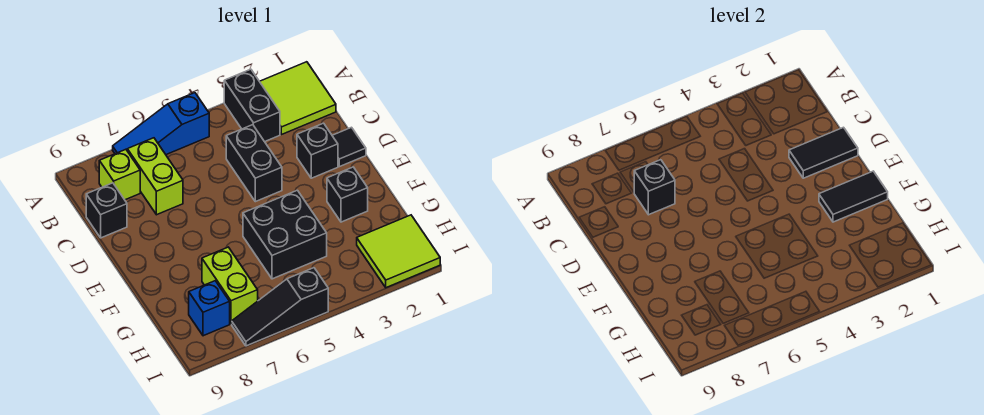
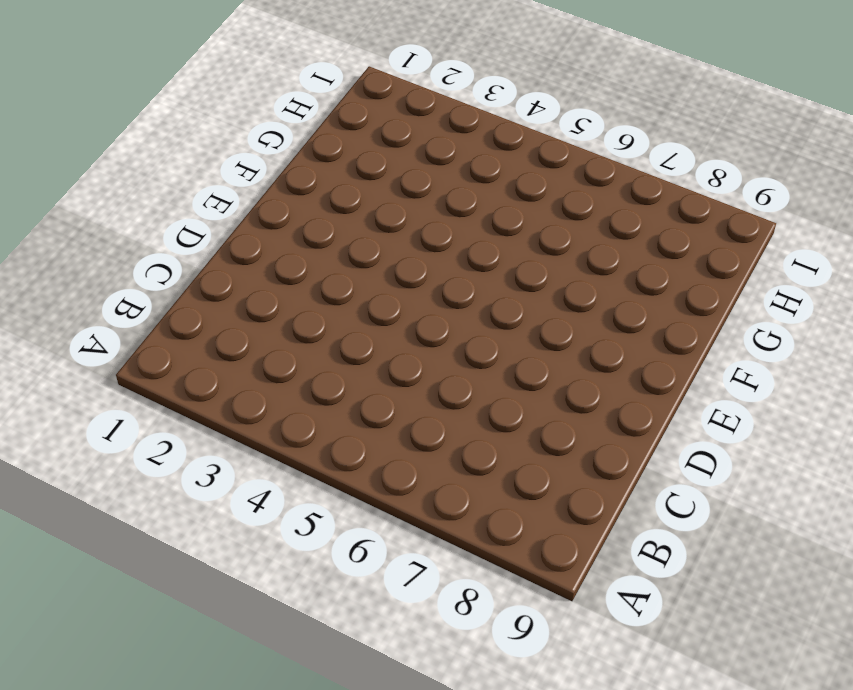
none -> lime tile A1:B2 level 1
none -> black brick A3:B3 level 1
none -> blue slope A5:A7 level 1 top 5

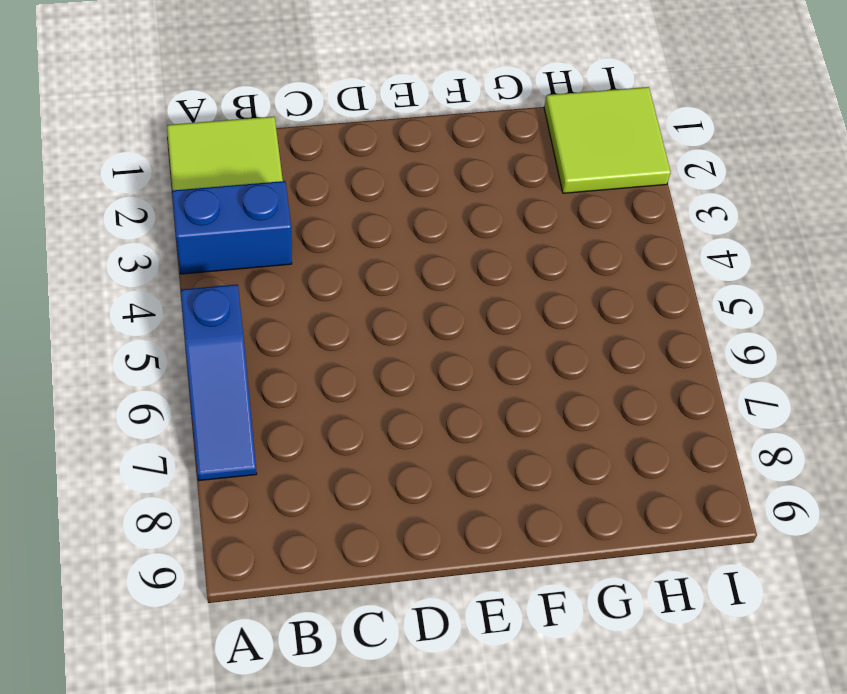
blue brick A3:B3 level 1 -> black brick A3:B3 level 1
none -> lime brick B7:C7 level 1
none -> lime brick B8 level 1
none -> black brick C4:D4 level 1

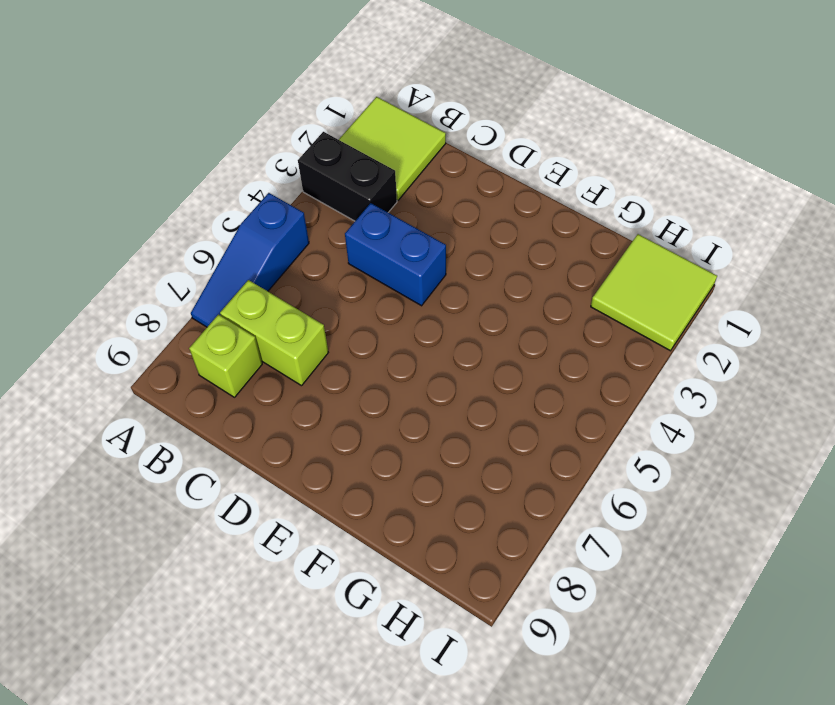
blue brick C4:D4 level 1 -> black brick C4:D4 level 1
none -> black brick C9 level 1
none -> black tile D1 level 1
none -> black brick D2 level 1

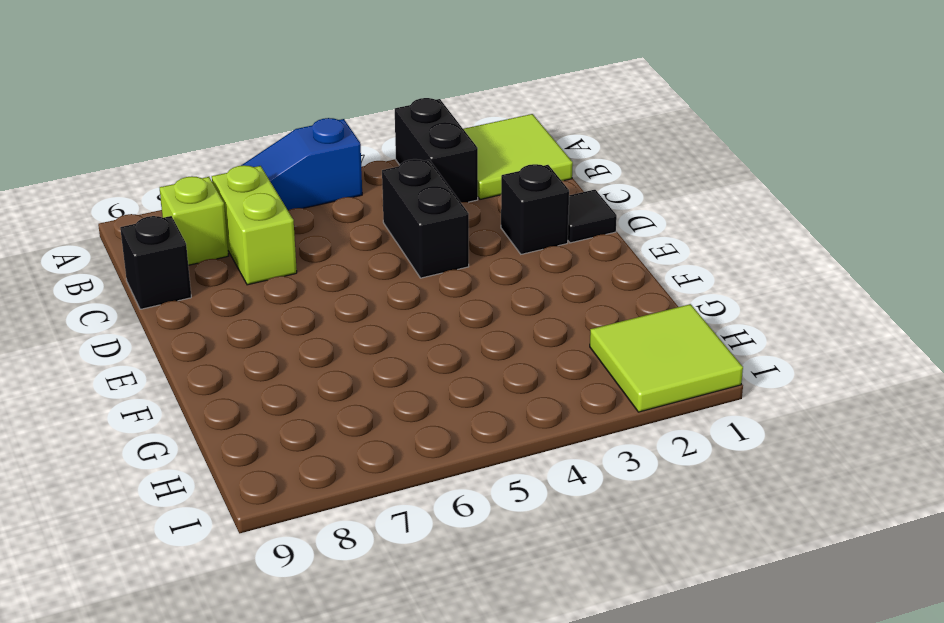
none -> black brick F2 level 1
none -> black brick F4:G5 level 1
none -> lime brick G7:H7 level 1

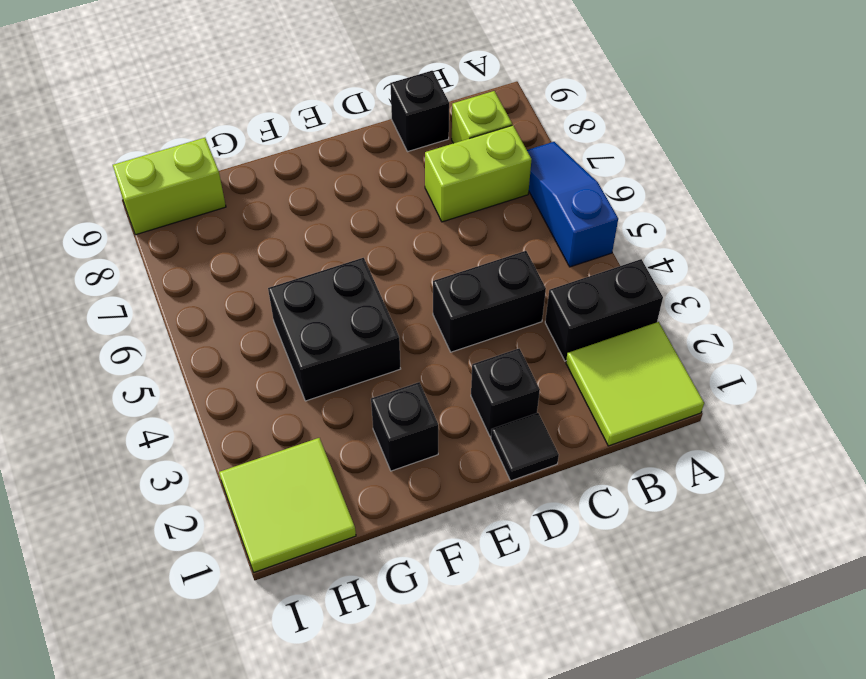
lime brick H9:I9 level 1 -> lime brick G7:H7 level 1
none -> blue brick H8 level 1
none -> black slope I5:I7 level 1 top 5
none -> black brick C7 level 2

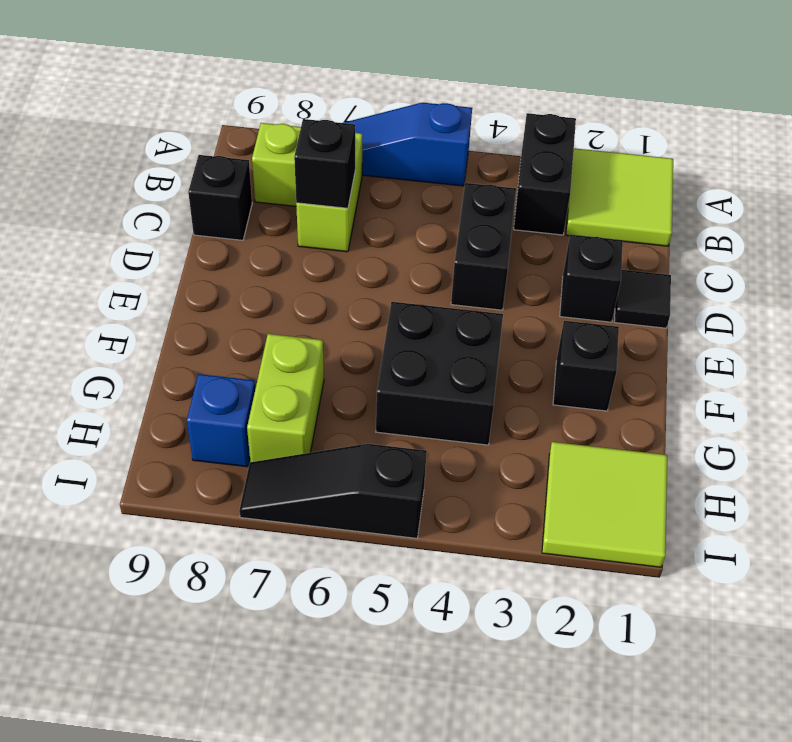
none -> black tile D1:D2 level 2
none -> black tile F1:F2 level 2

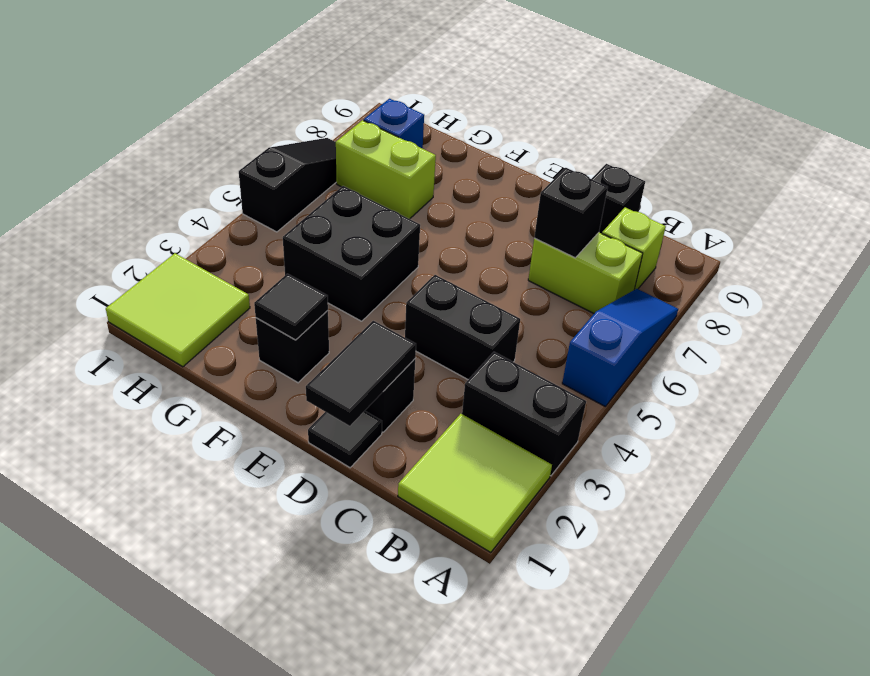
black tile F2 level 2 -> black tile F1:F2 level 2

